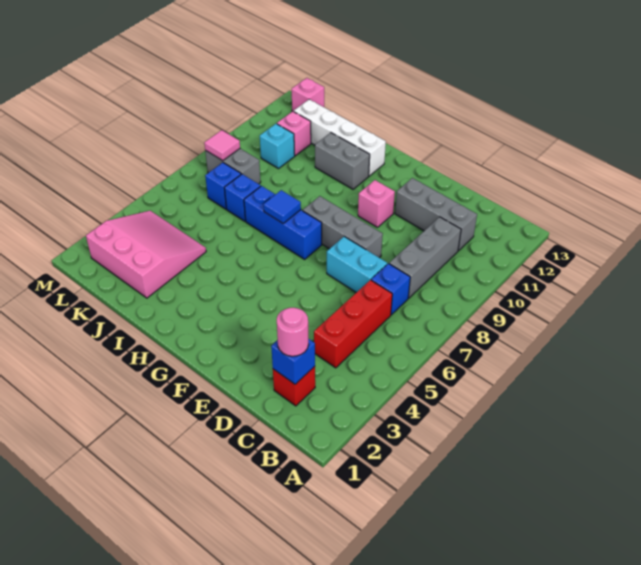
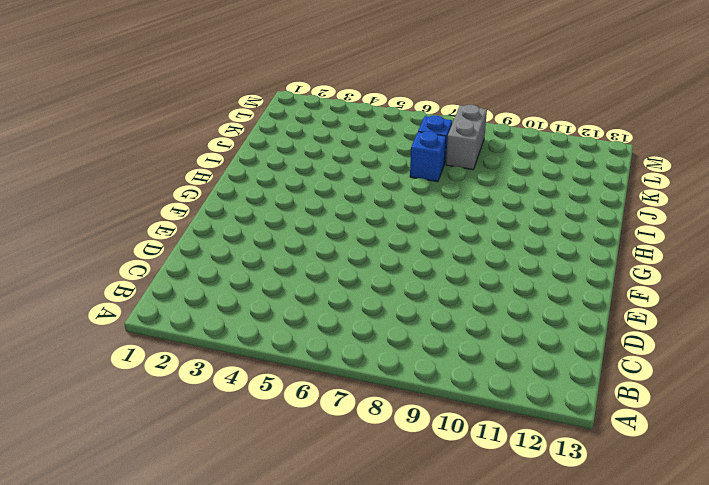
none -> red brick C2 level 1
none -> red brick C4:C6 level 1
none -> blue brick C7 level 1

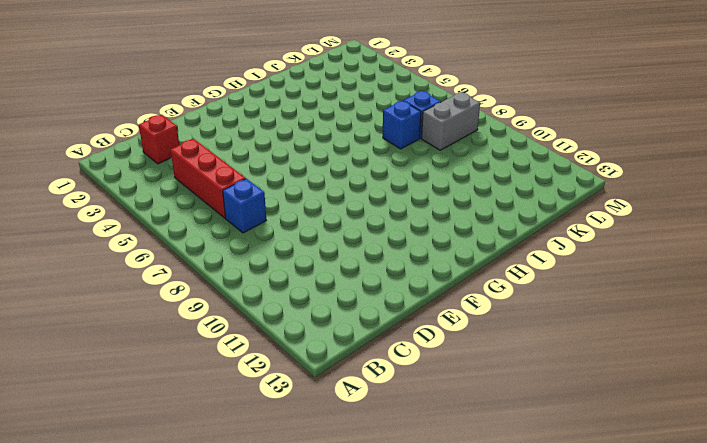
none -> grey brick C8:C10 level 1
none -> grey brick C11:E11 level 1
none -> cyan brick D7:E7 level 1

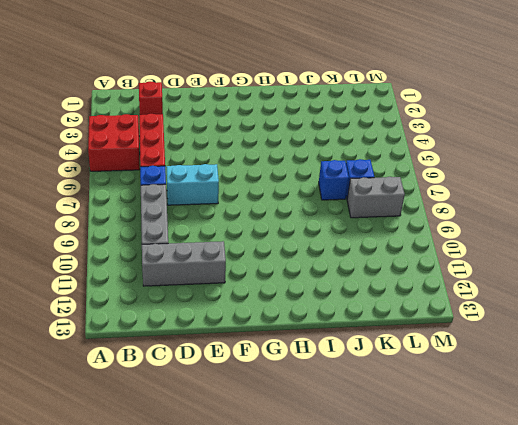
red brick A4:B5 level 1 -> none
none -> grey brick E8:G8 level 1
none -> pink brick F10 level 1
none -> blue brick G7:I7 level 1

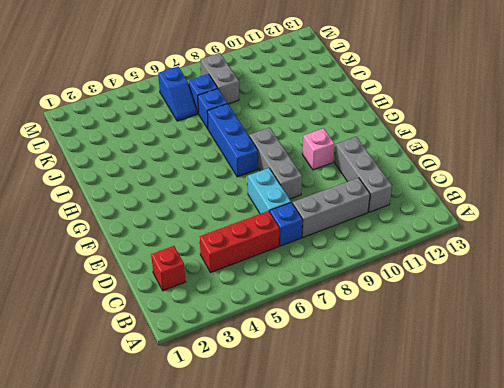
blue slope K6:L6 level 1 top L -> none
none -> grey brick H11:I11 level 1
none -> white brick H12:K12 level 1
none -> pink slope J2:L4 level 1 top 2

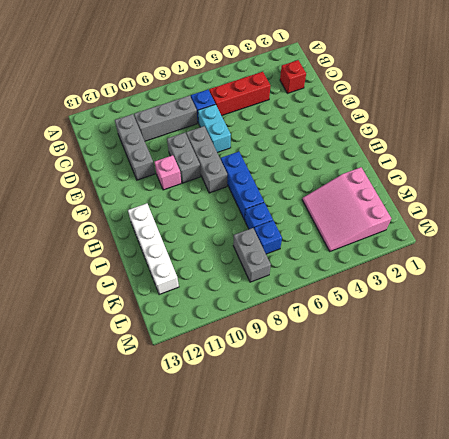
grey brick E9:F9 level 1 -> grey brick H11:I11 level 1
none -> cyan brick K10 level 1
none -> pink brick K11 level 1
none -> pink brick L13 level 1

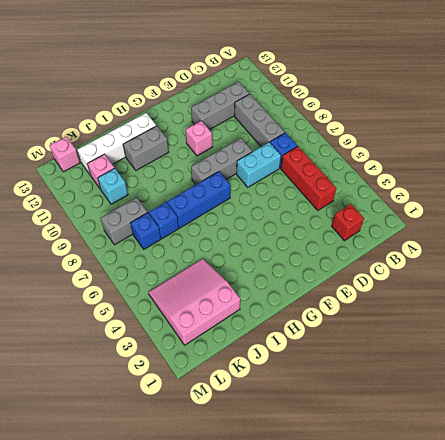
none -> blue brick C2 level 2
none -> blue tile H7 level 2
none -> pink tile L8 level 2

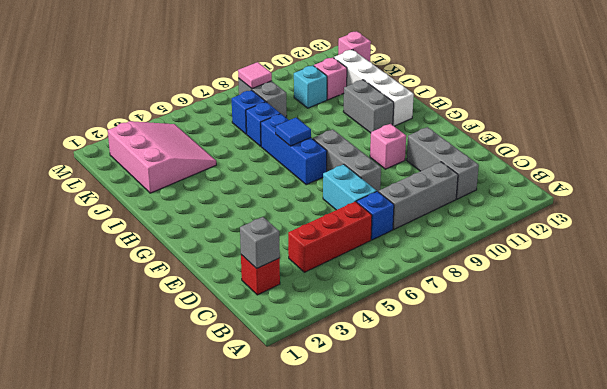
grey brick C2 level 2 -> blue brick C2 level 2
none -> pink round brick C2 level 3

